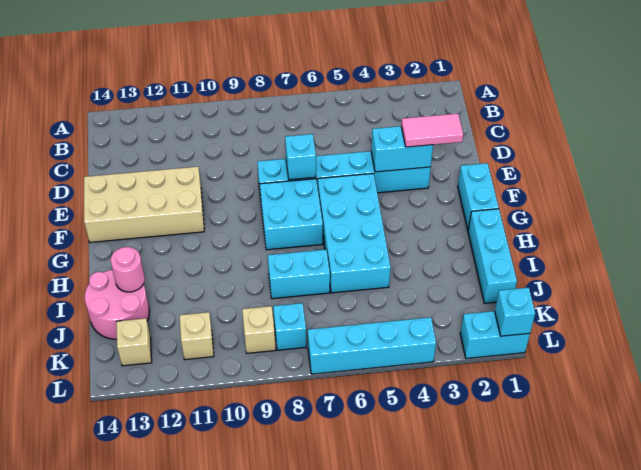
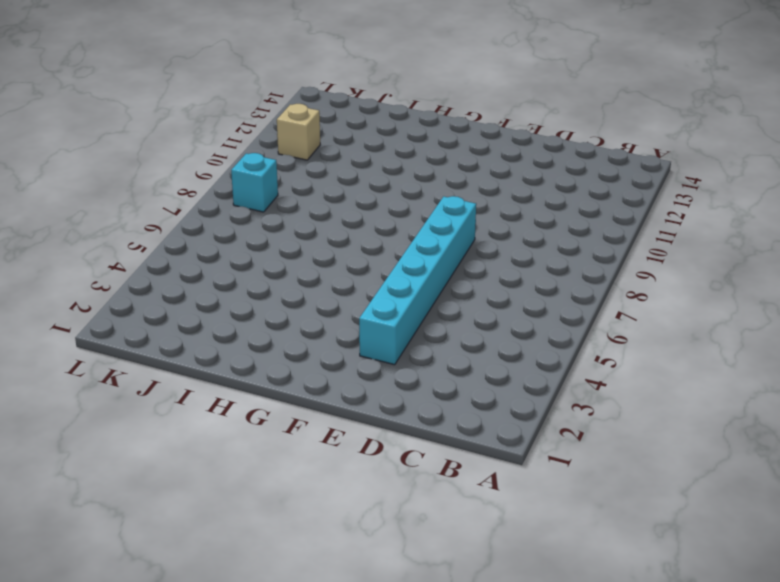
none -> tan brick E11:F14 level 1
none -> cyan brick F1:G1 level 1
none -> cyan brick F5:I6 level 1

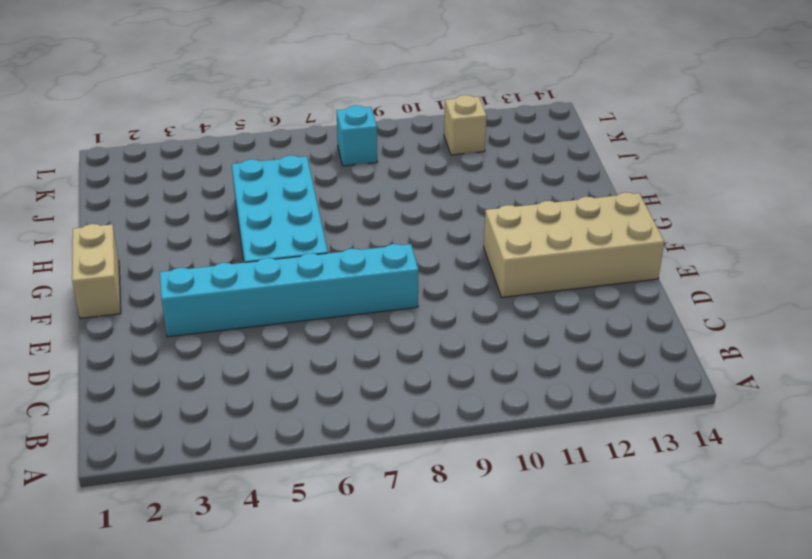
tan brick F1:G1 level 1 -> cyan brick F1:G1 level 1
none -> cyan brick F7:G8 level 1
none -> cyan brick H1:J1 level 1
none -> cyan brick I7:I8 level 1

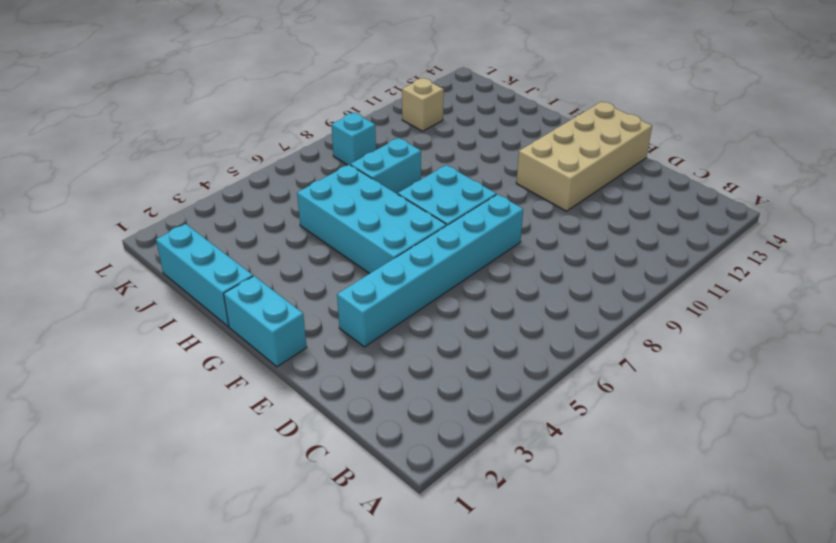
none -> pink round brick I13:J14 level 1
none -> tan brick K9 level 1
none -> tan brick K13 level 1

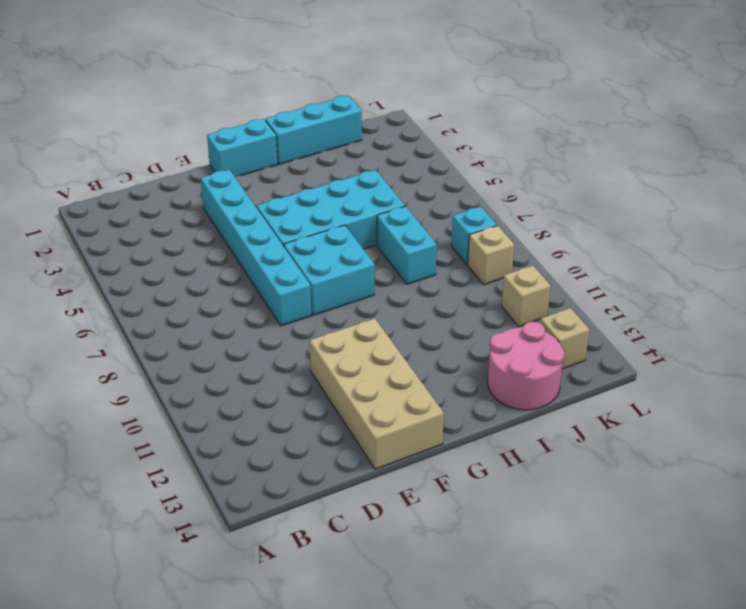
none -> cyan brick L1:L2 level 1
none -> cyan brick L4:L7 level 1
none -> cyan brick E3:E4 level 2

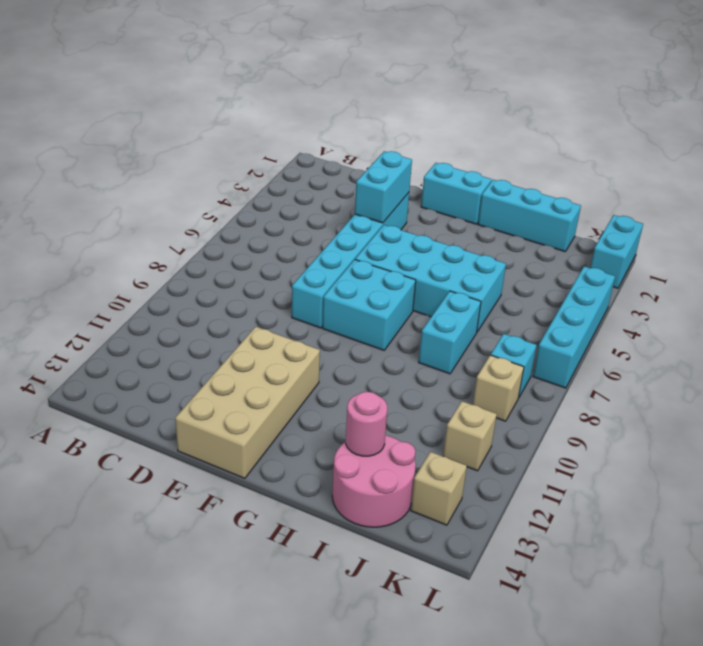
none -> cyan brick E7 level 2
none -> cyan brick L1 level 2
none -> pink tile E2:E3 level 3

